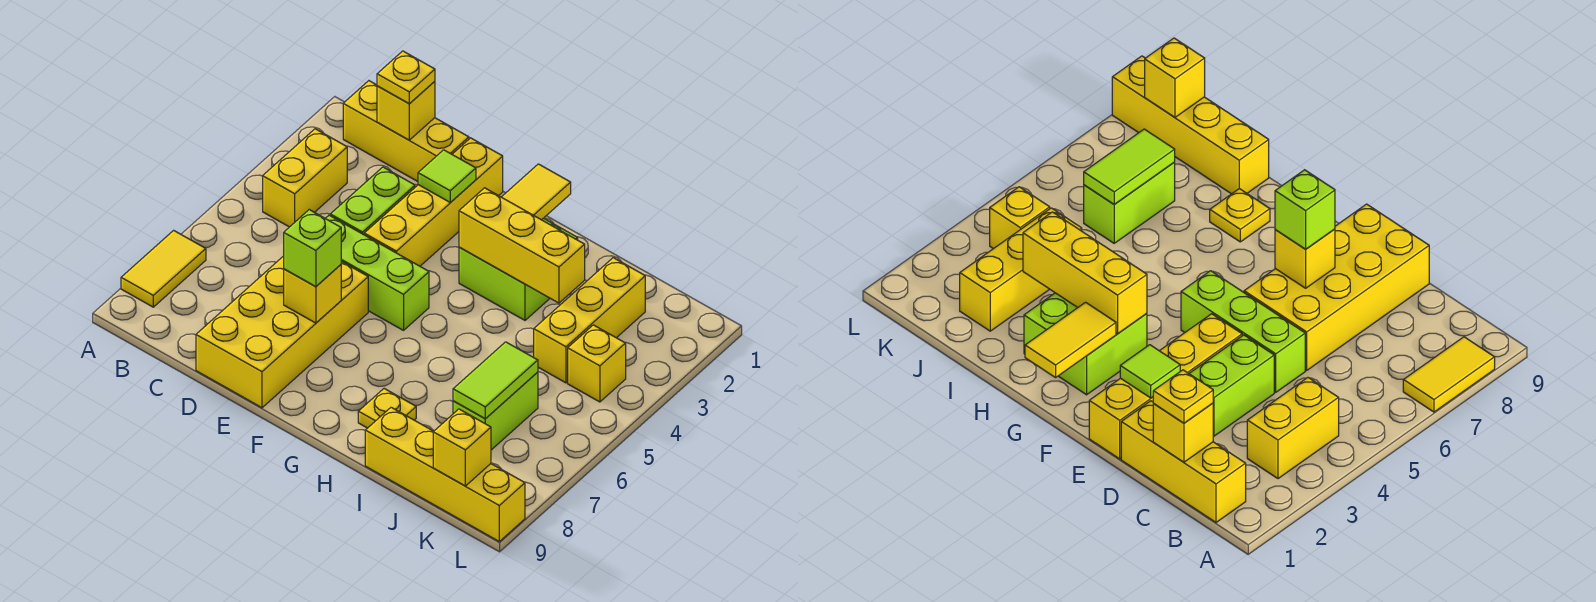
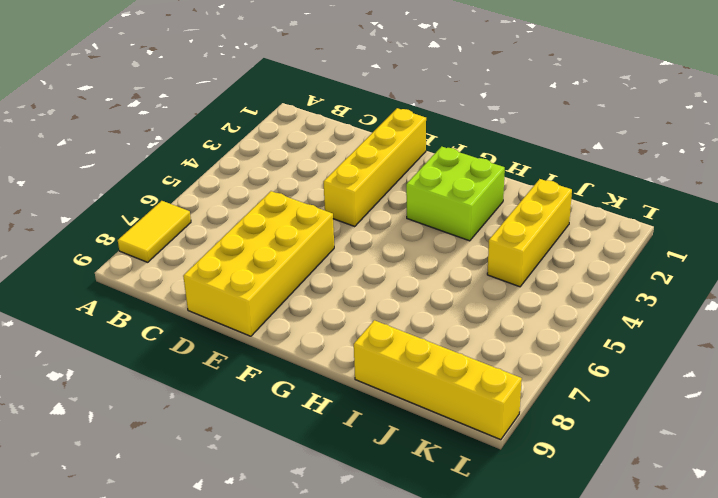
none -> yellow brick B1:D1 level 1
none -> yellow brick B3:B4 level 1
none -> lime brick D3:D4 level 1

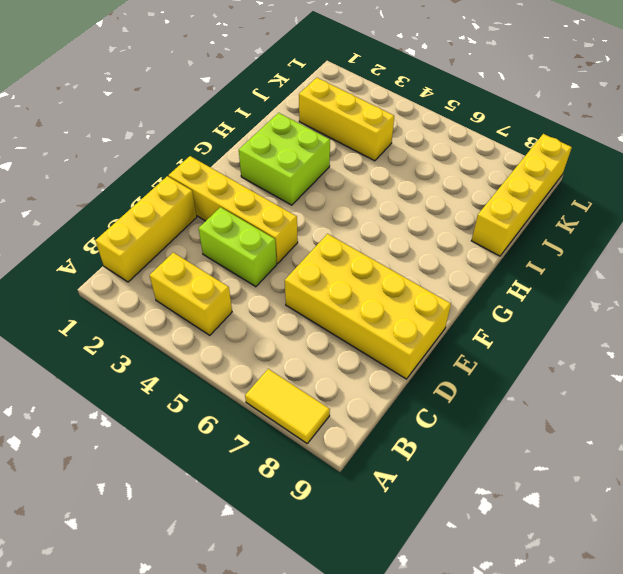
none -> lime brick D5:F5 level 1
none -> yellow plate H8 level 1
none -> lime brick J6:J7 level 1

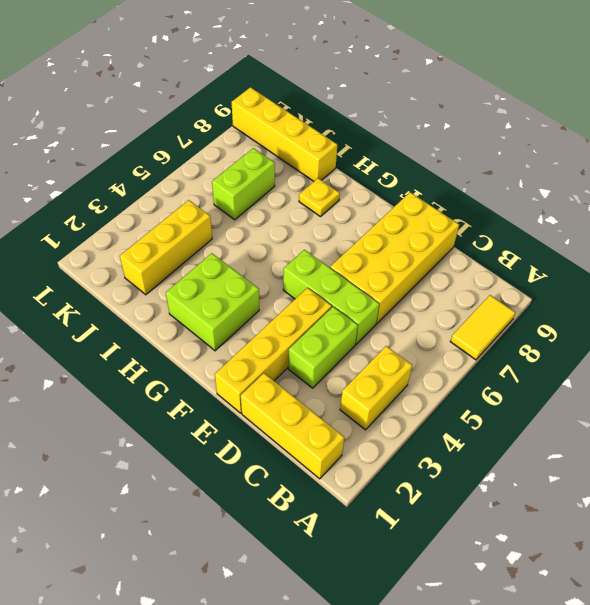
none -> yellow brick K4 level 1
none -> yellow brick C1 level 2
none -> lime tile E2 level 2

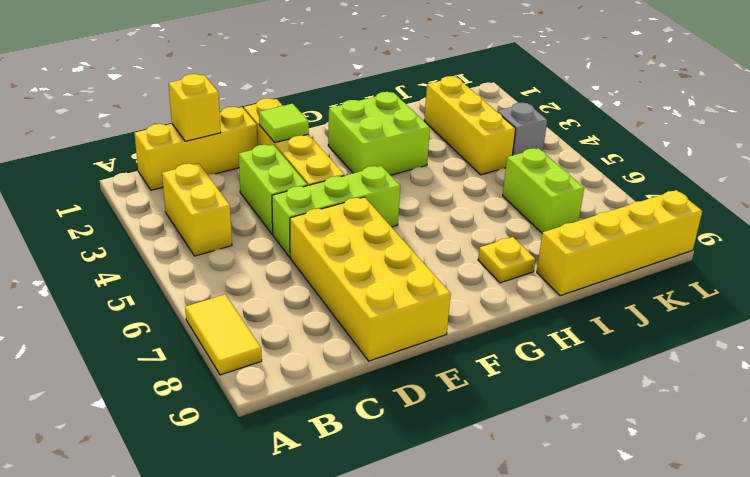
grey brick K4 level 1 -> yellow brick K4 level 1
none -> yellow brick E7 level 2
none -> yellow tile G1:G2 level 2
none -> yellow brick G3:I3 level 2

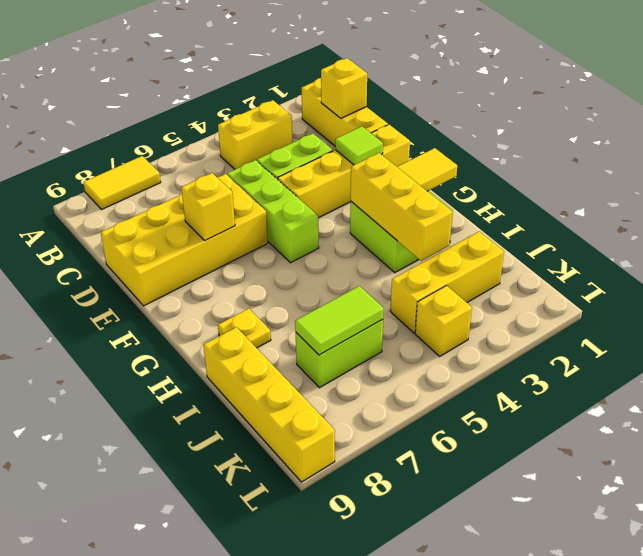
none -> yellow brick K9 level 2
none -> yellow plate C1 level 3
none -> lime brick E7 level 3

